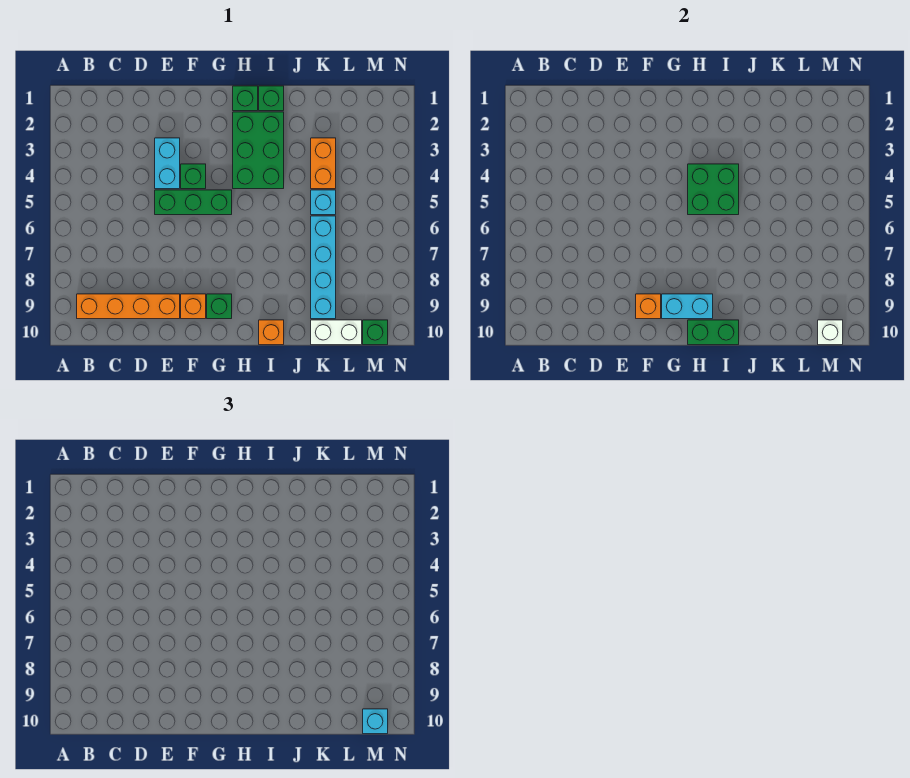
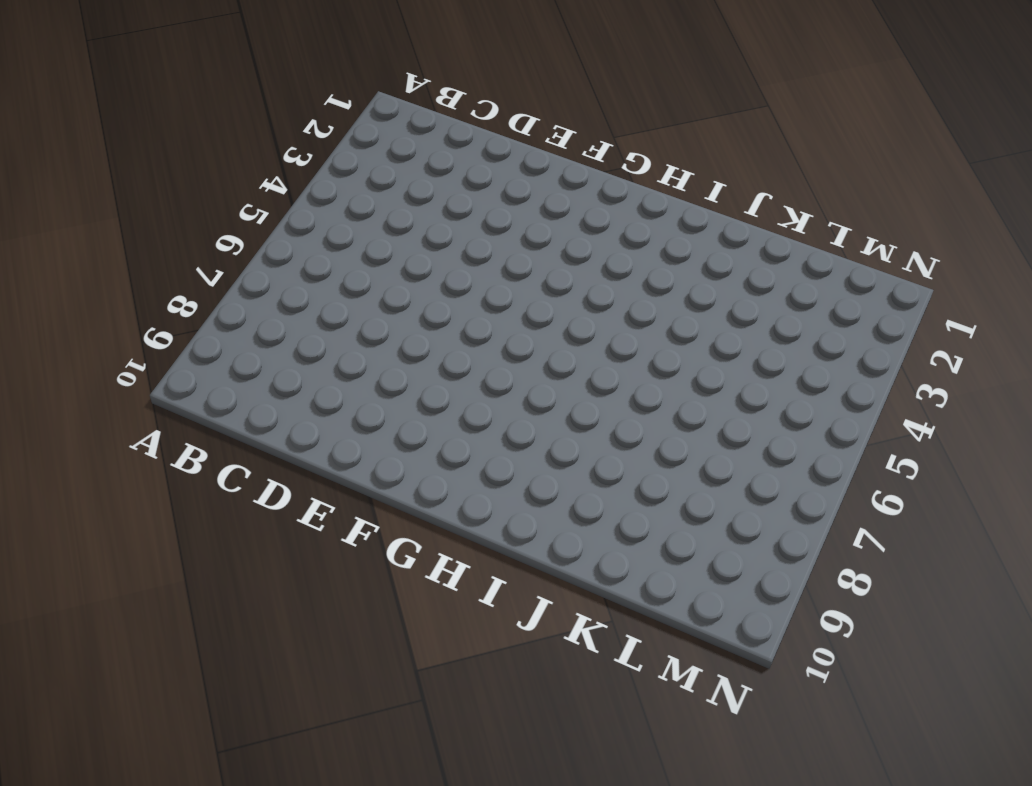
none -> orange brick B9:E9 level 1
none -> cyan brick E3:E4 level 1
none -> green brick E5:G5 level 1

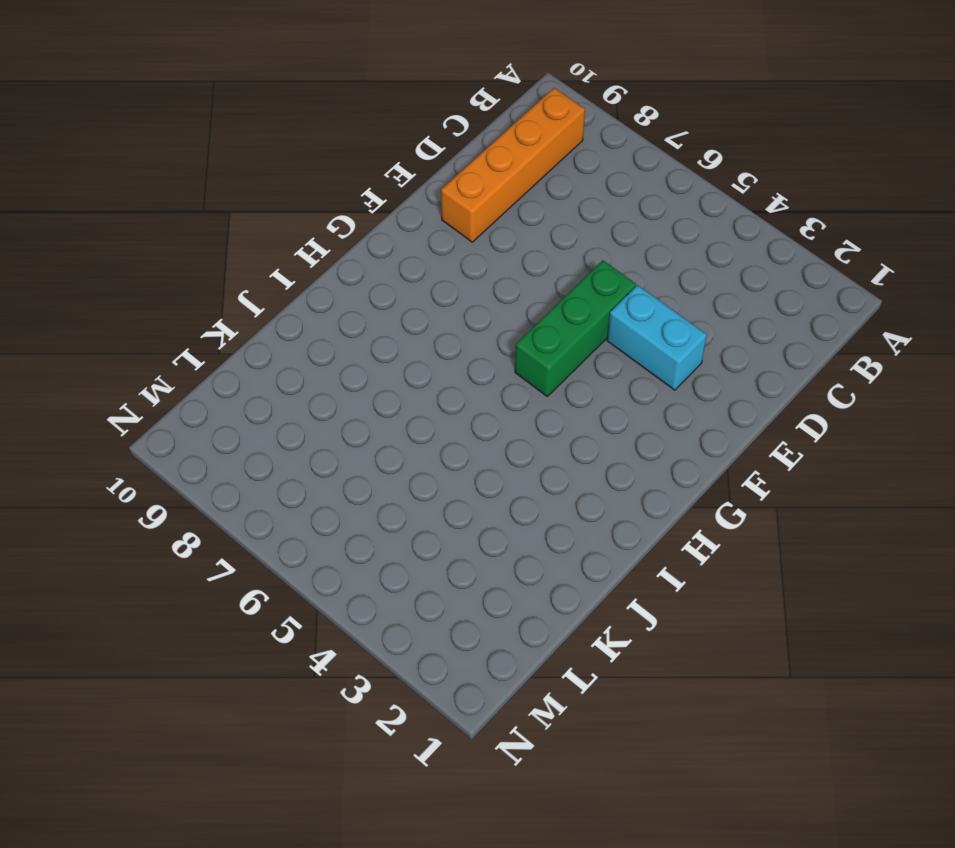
none -> green brick F4 level 1
none -> orange brick F9 level 1
none -> green brick G9 level 1

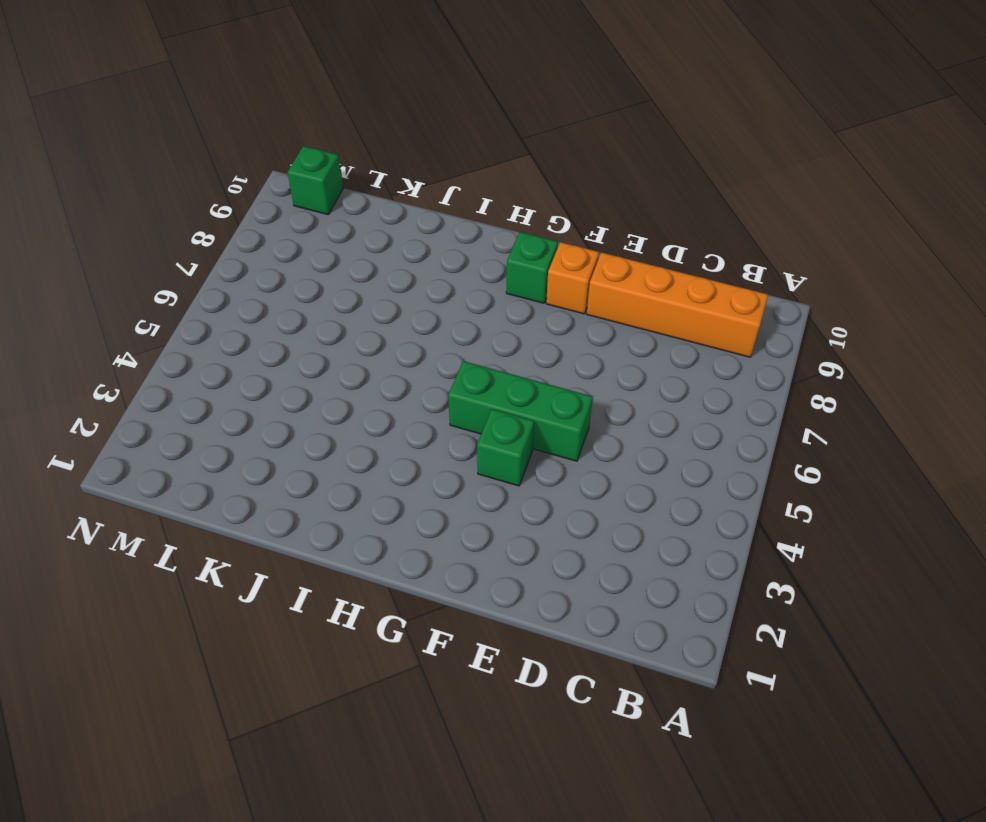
none -> cyan brick E3:E4 level 1
none -> green brick H1 level 1
none -> green brick H2:I4 level 1

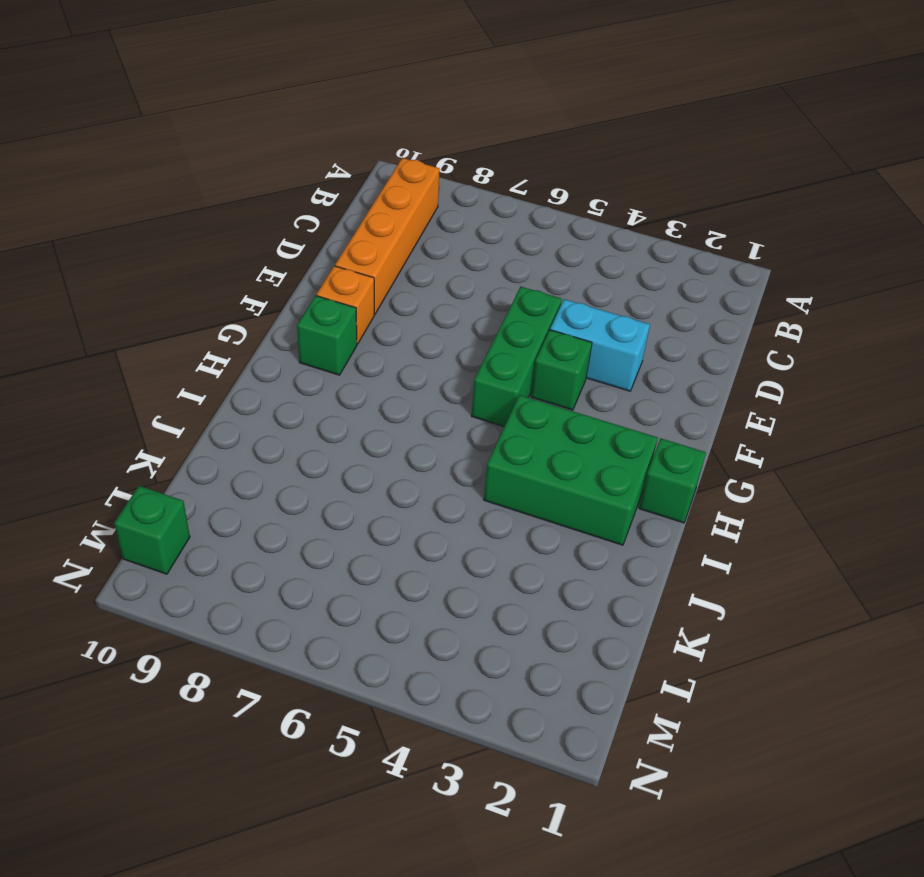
none -> green brick I1 level 1
none -> orange brick I10 level 1
none -> orange brick K3:K4 level 1

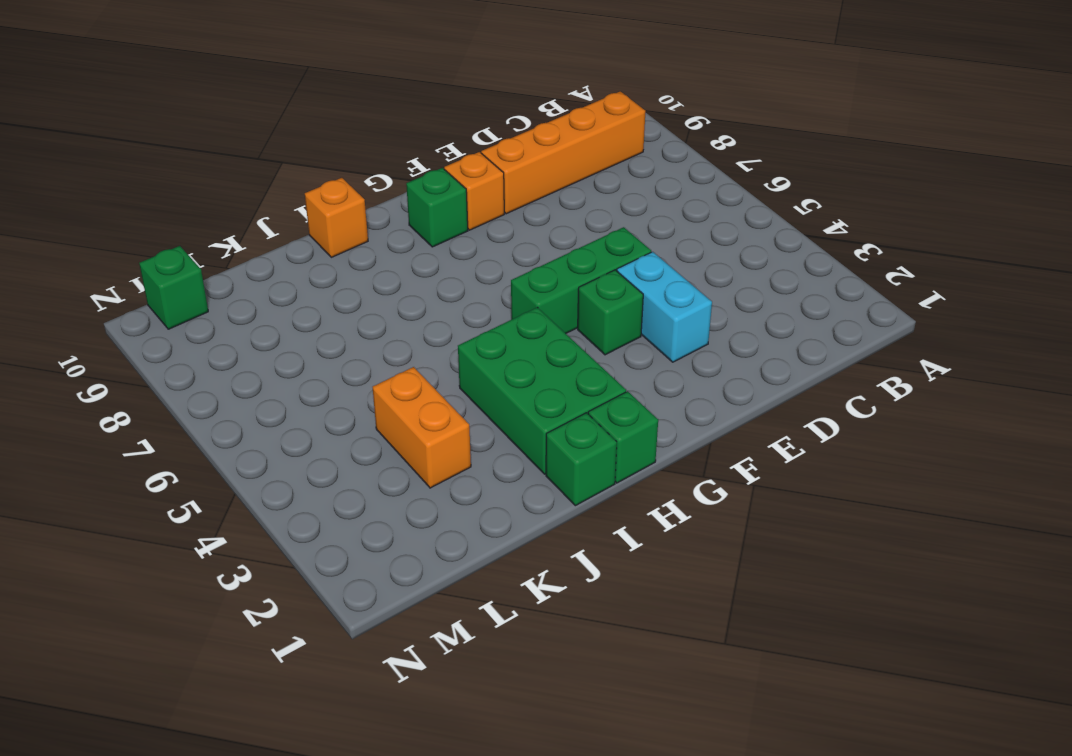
none -> cyan brick K5 level 1
none -> cyan brick K6:K9 level 1
none -> white brick K10:L10 level 1

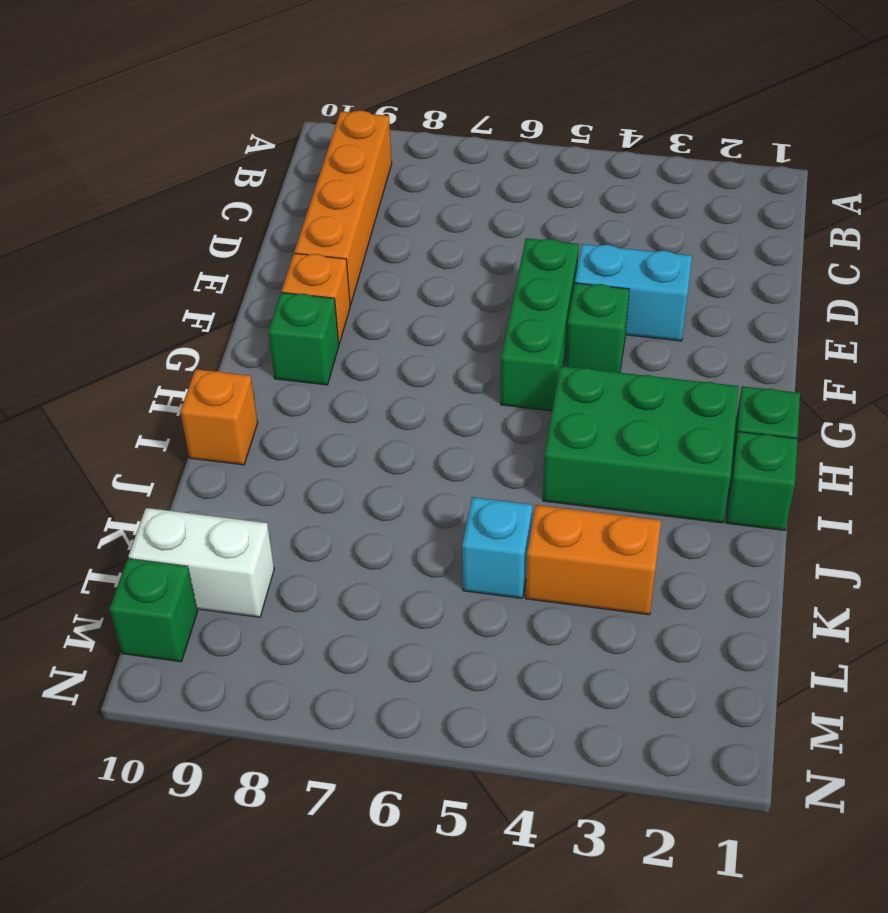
white brick L9:L10 level 1 -> white brick K10:L10 level 1
none -> cyan brick K6:K9 level 1
none -> orange brick F9 level 2
none -> cyan brick G9:H9 level 2

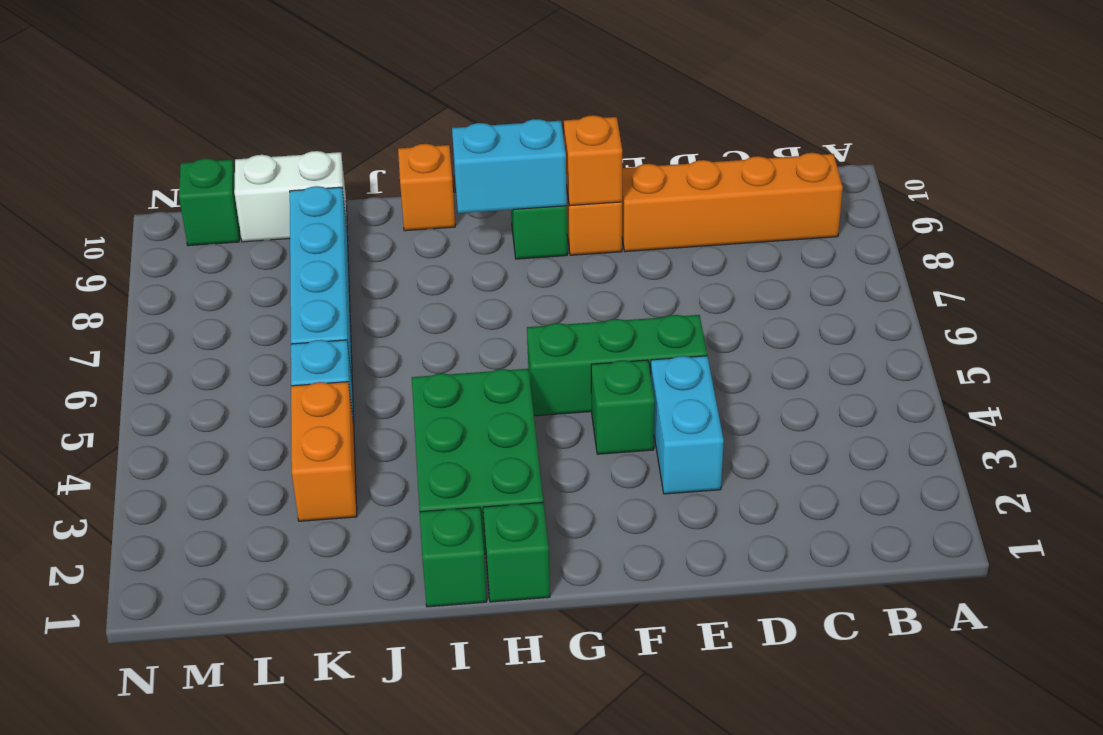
none -> green brick H4:I5 level 2
none -> green brick H10:I10 level 2
none -> white brick M10 level 2

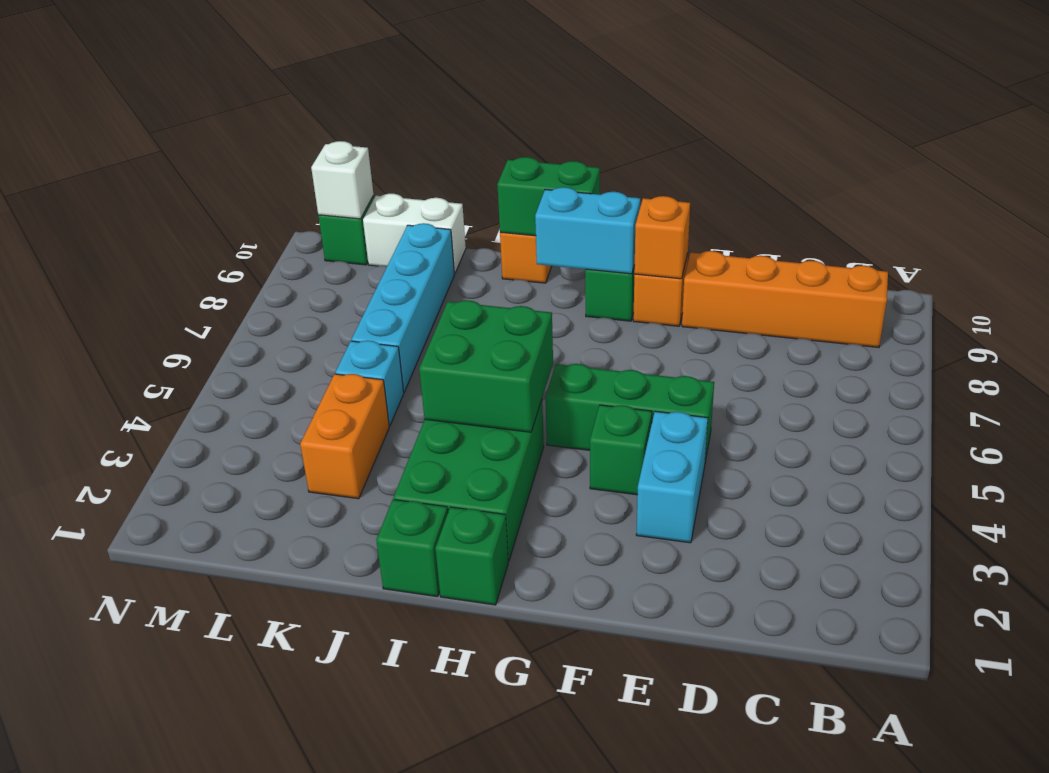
none -> cyan brick M10 level 3

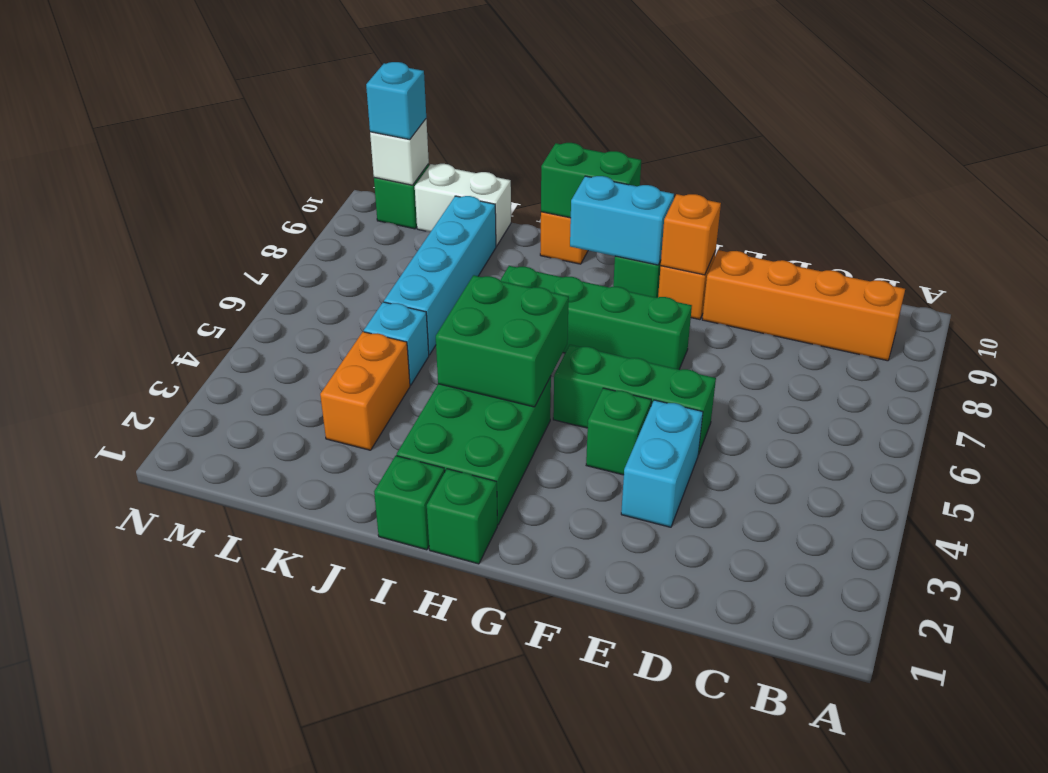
green brick F7:I7 level 1 -> none

